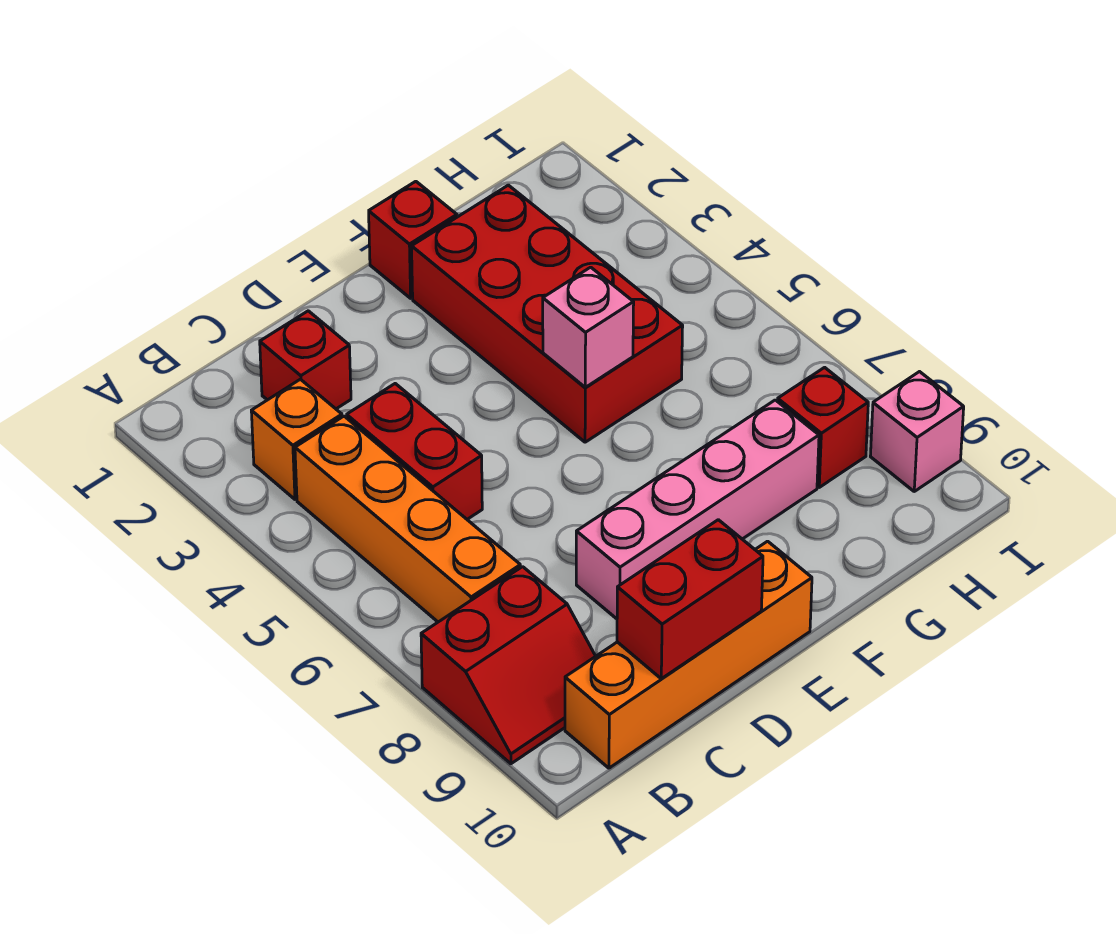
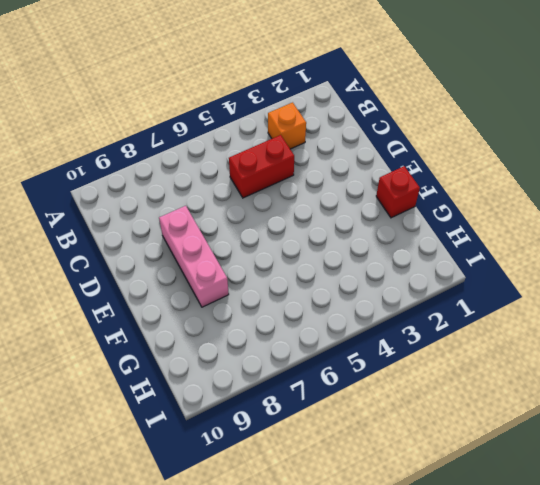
pink brick D8:F8 level 1 -> pink brick D8:G8 level 1
none -> red slope A8:B9 level 1 top 8
none -> orange brick B4:B7 level 1
none -> orange brick B10:E10 level 1

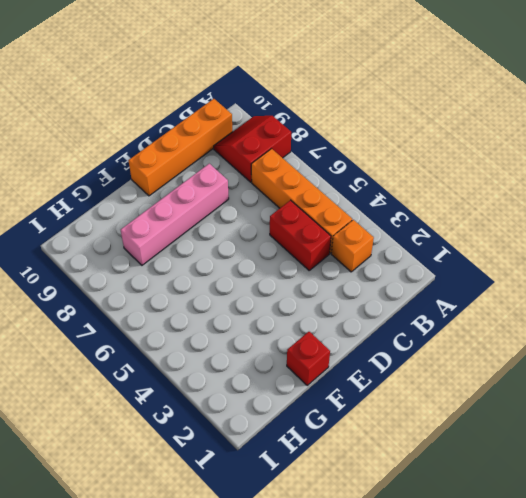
none -> red brick C2 level 1
none -> red brick F2:G5 level 1
none -> red brick H8 level 1

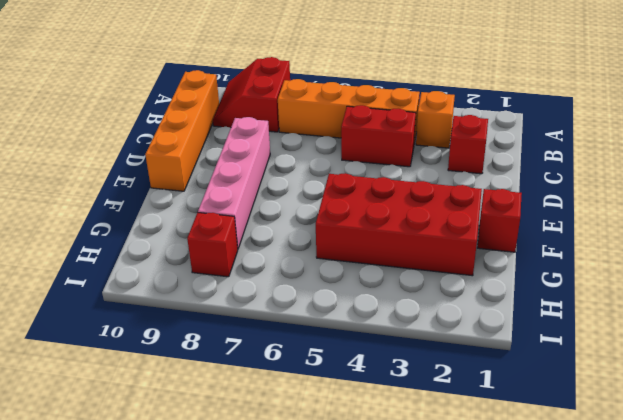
none -> pink brick I9 level 1
none -> red brick C10:D10 level 2
none -> pink brick F5 level 2

